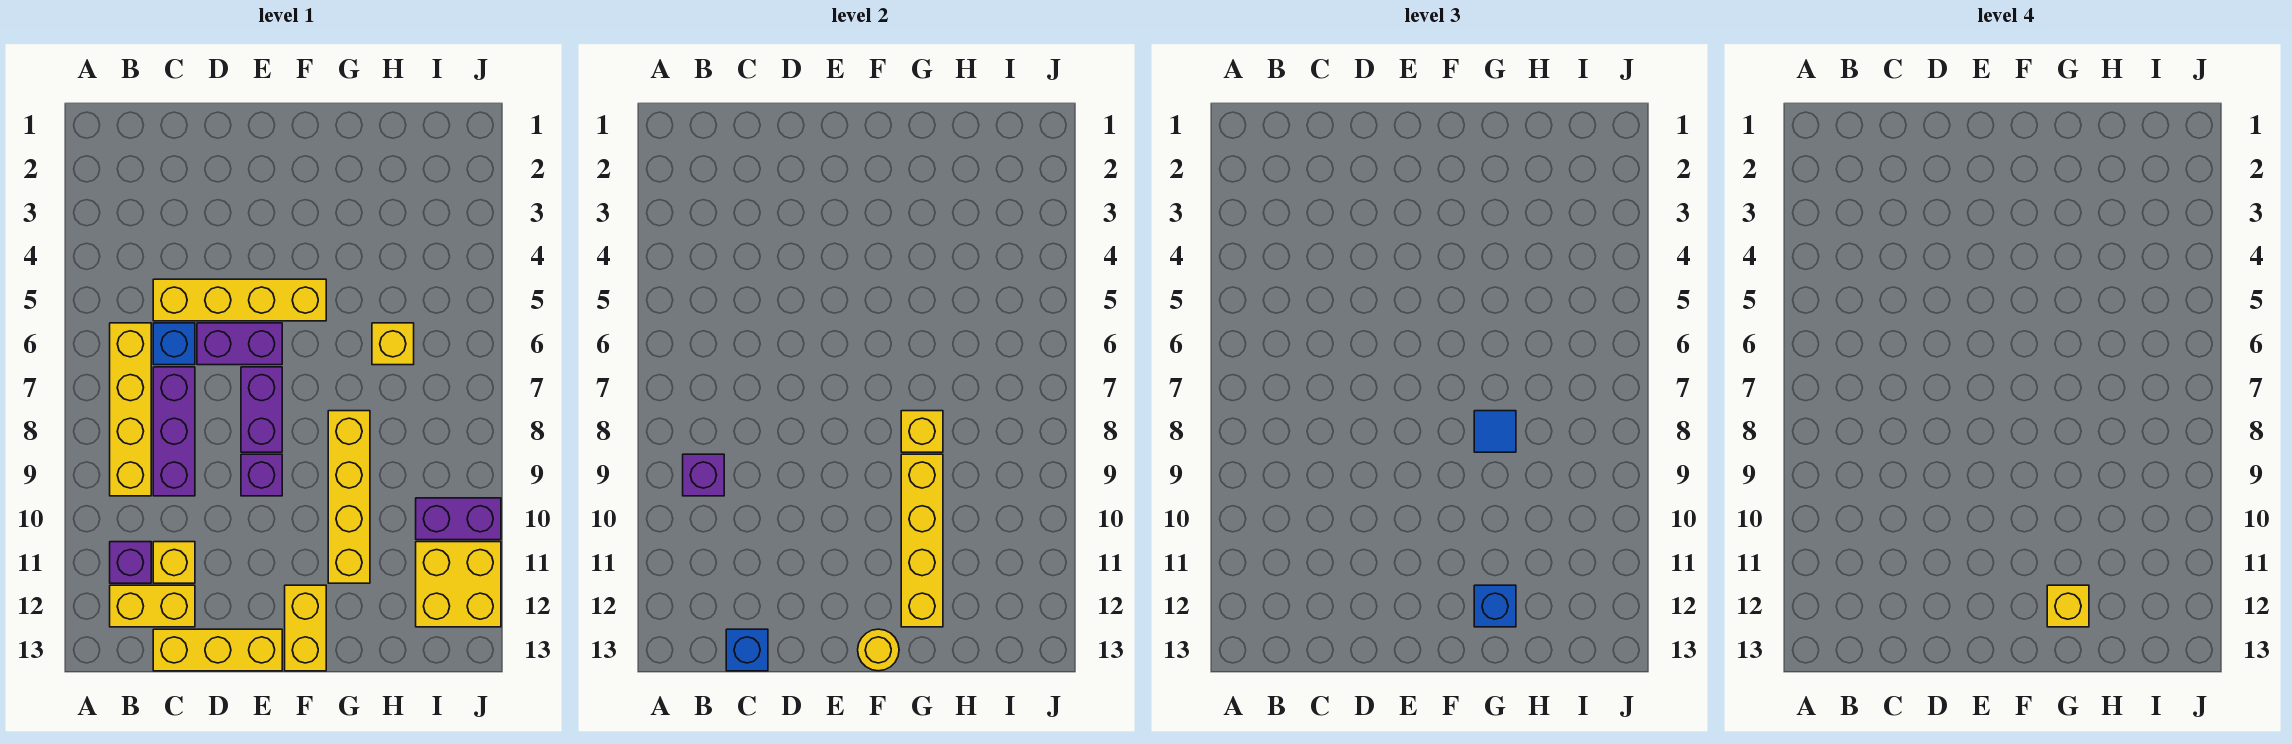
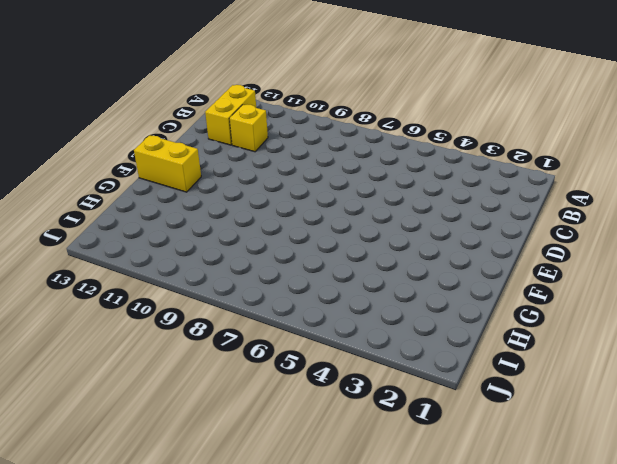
none -> yellow brick B6:B9 level 1
none -> purple brick B11 level 1
none -> yellow brick C5:F5 level 1

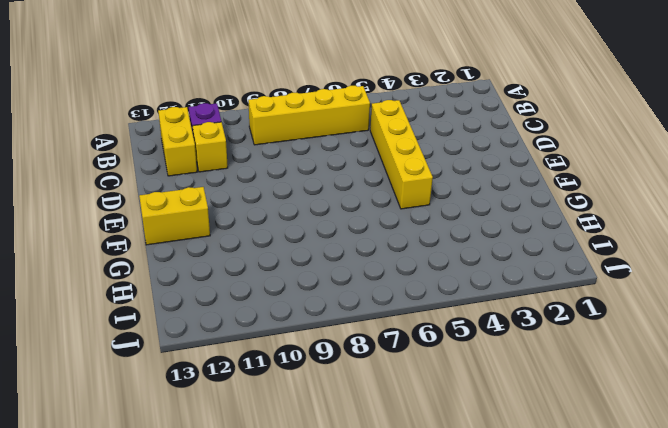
none -> blue brick C6 level 1
none -> purple brick C7:C9 level 1
none -> yellow brick C13:E13 level 1

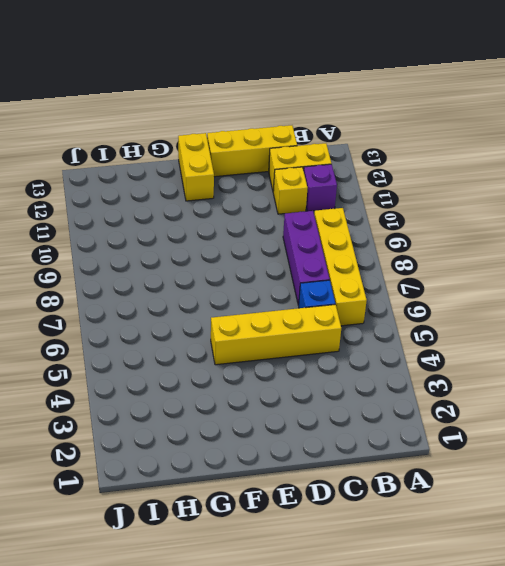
none -> purple brick D6:E6 level 1
none -> purple brick E7:E8 level 1
none -> purple brick E9 level 1

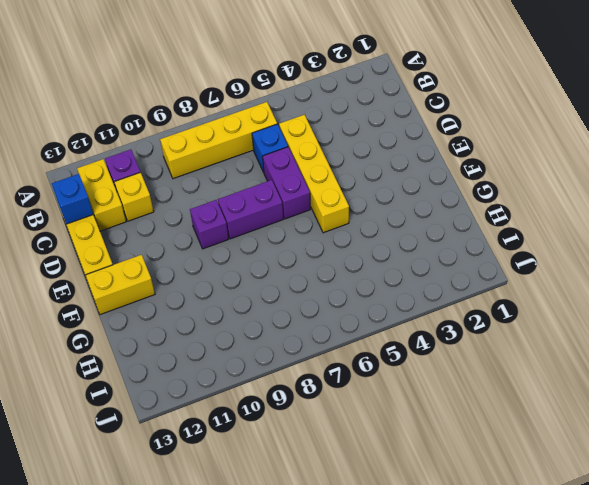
none -> purple brick C7:C9 level 1
none -> yellow brick G8:G11 level 1
none -> yellow brick H6 level 1

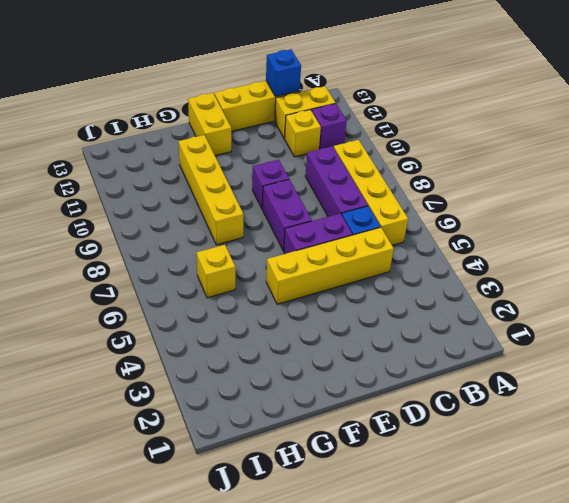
none -> purple brick I10:J10 level 1
none -> yellow brick I11:J12 level 1
none -> purple brick B9 level 2

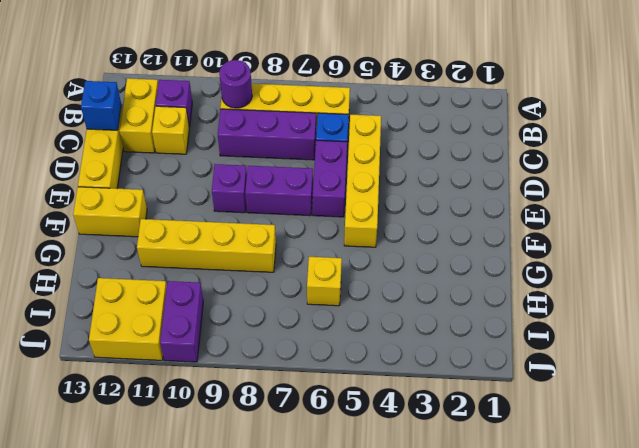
purple round brick B9 level 2 -> purple brick B9 level 2
none -> yellow round brick F13 level 2
none -> yellow brick G8 level 2
none -> yellow brick G9:G12 level 2

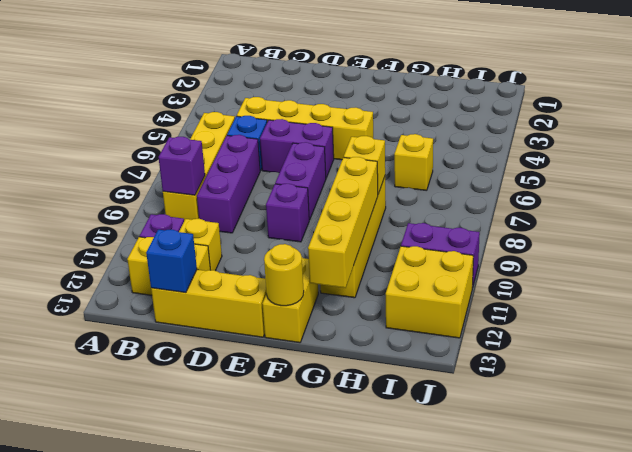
none -> blue tile G8 level 3
none -> blue brick G12 level 3
none -> yellow brick G12 level 4

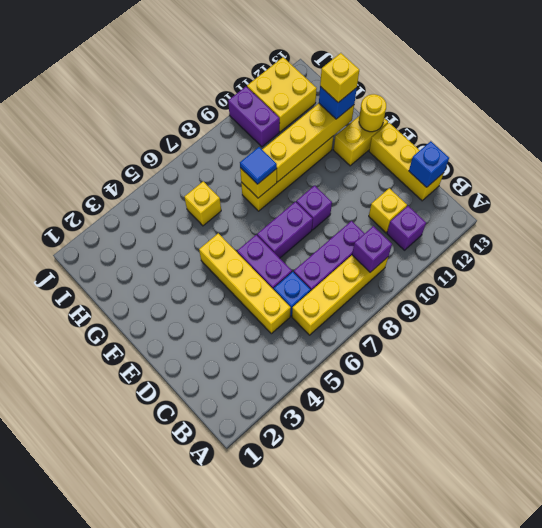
none -> yellow brick B12:C12 level 1

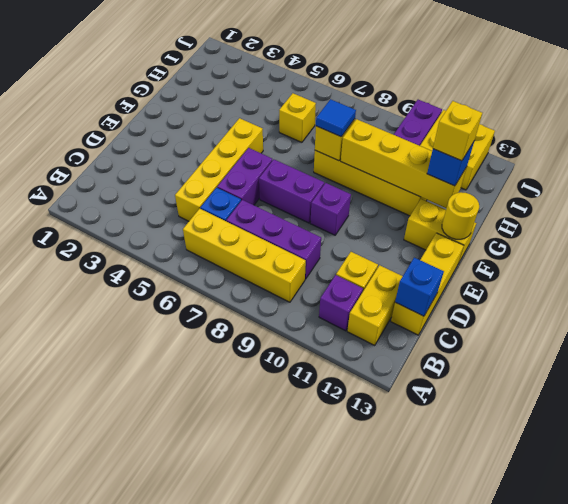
none -> purple brick B9 level 2

